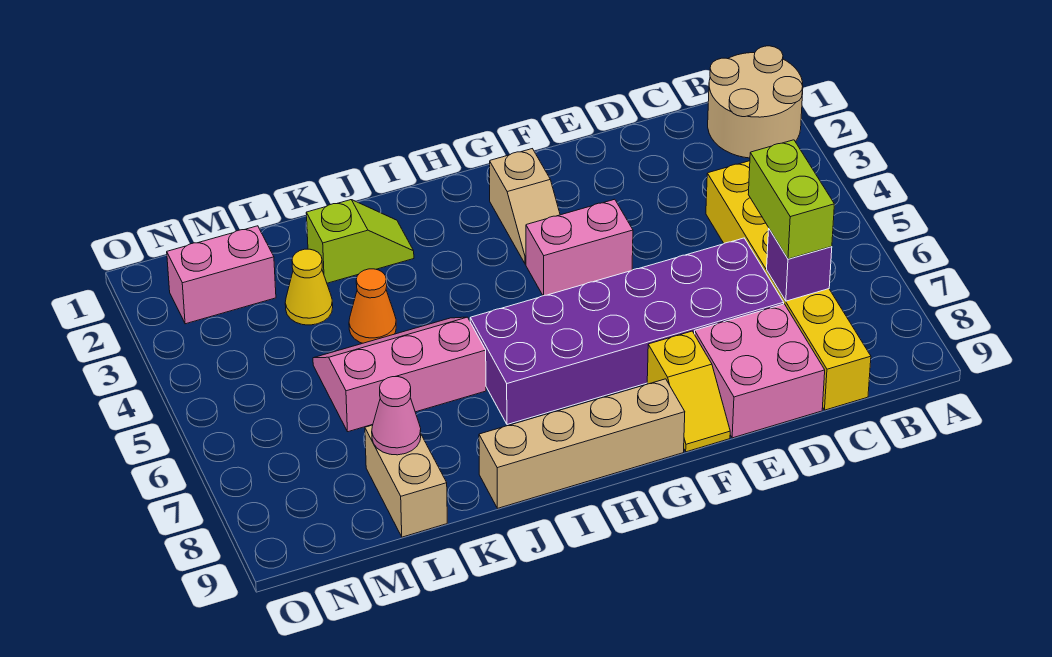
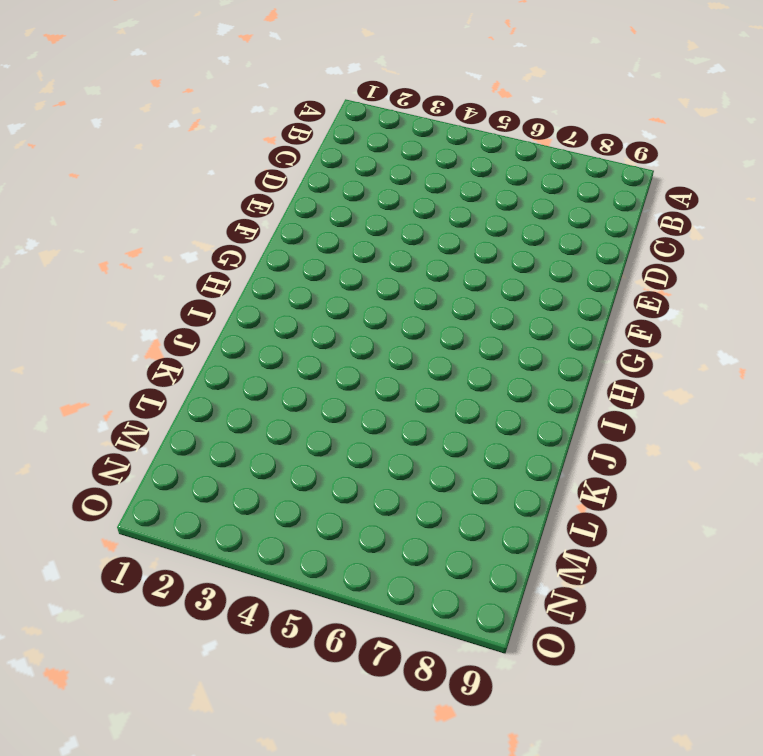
none -> tan round brick A1:B2 level 1
none -> yellow brick C4:C9 level 1
none -> purple brick D6:I7 level 1

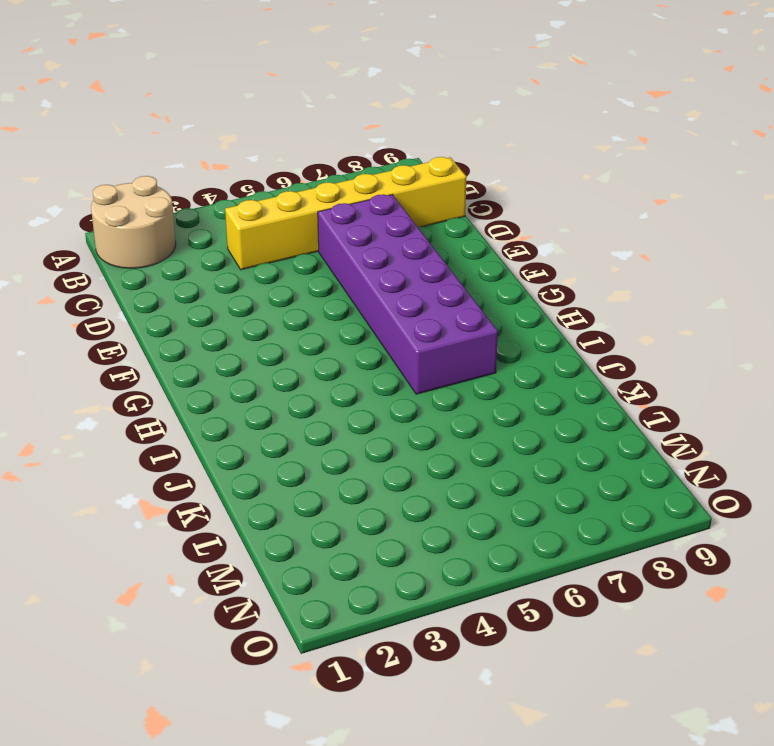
none -> pink brick D8:E9 level 1
none -> pink brick F4:G4 level 1
none -> yellow slope F8:F9 level 1 top 8

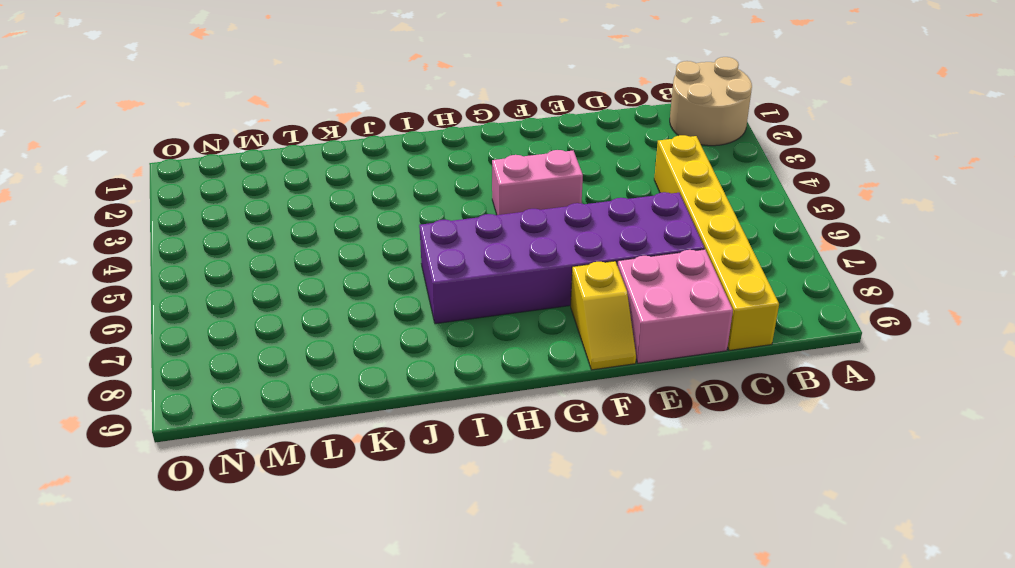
none -> tan slope G2:G3 level 1 top 2
none -> tan brick G9:J9 level 1
none -> lime slope J2:K2 level 1 top K

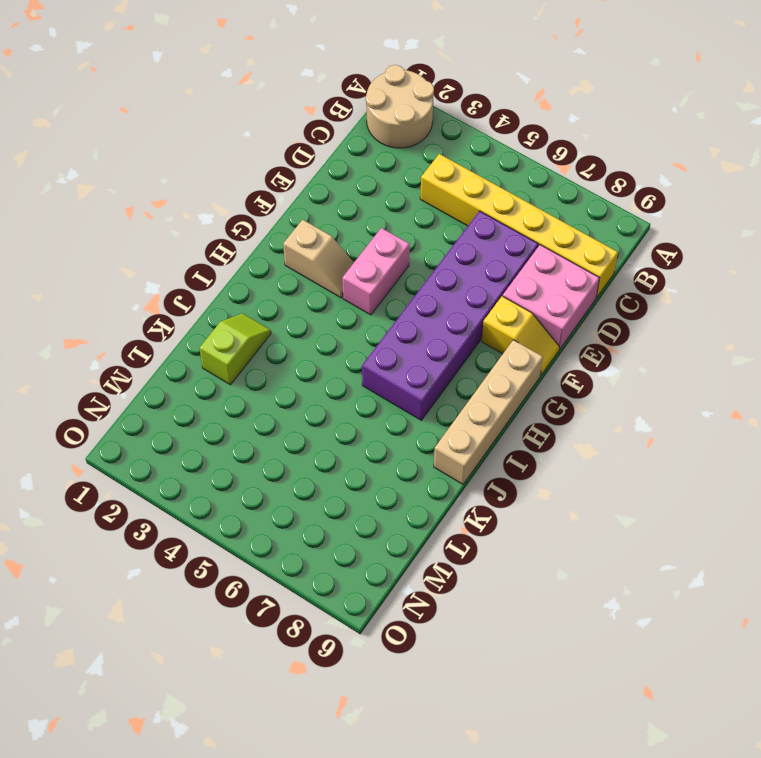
none -> pink slope J5:L6 level 1 top 6
none -> orange cone K4 level 1
none -> yellow cone L3 level 1

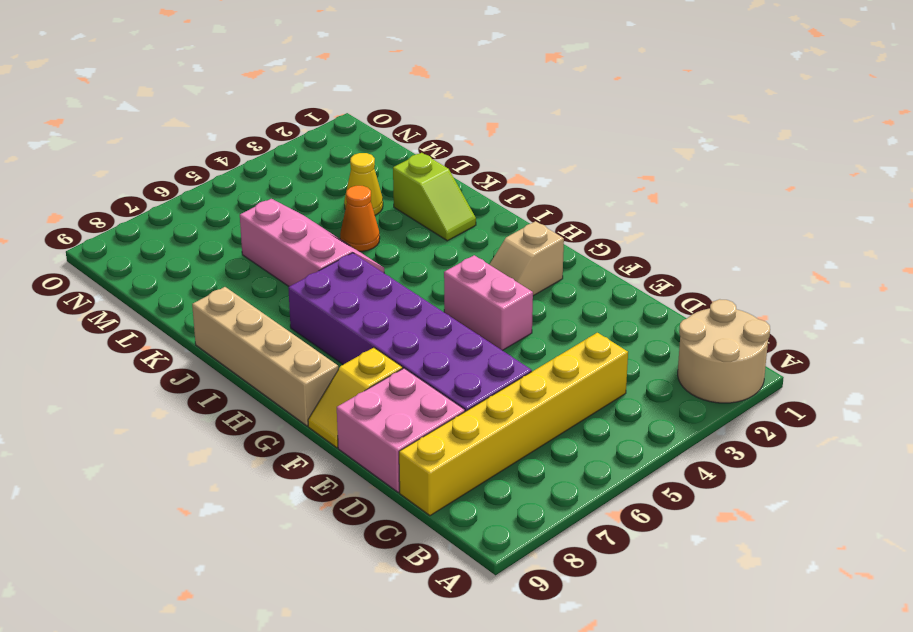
none -> tan brick L8:L9 level 1
none -> pink brick M2:N2 level 1
none -> purple brick C7 level 2

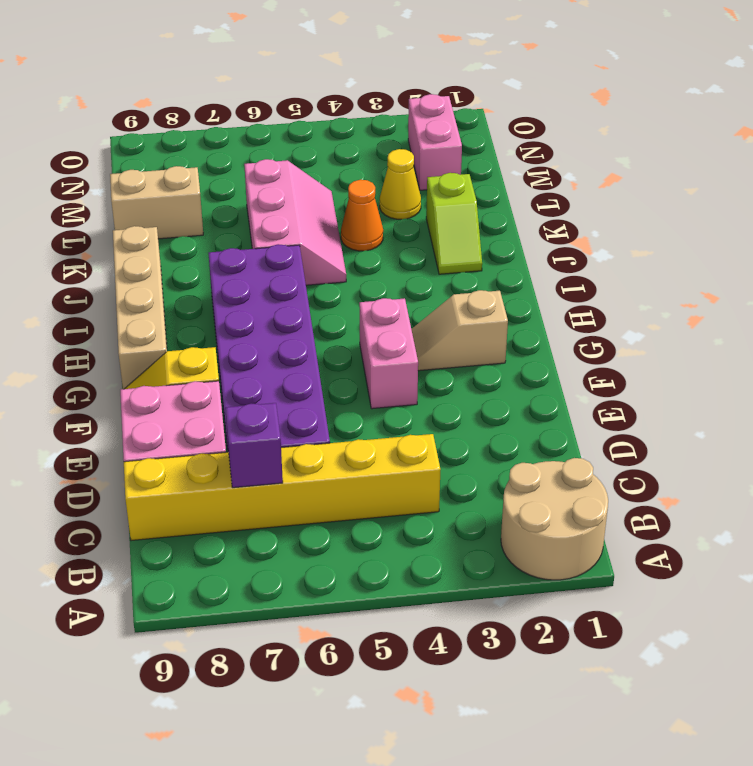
none -> pink cone L8 level 2
none -> lime brick C6:C7 level 3

